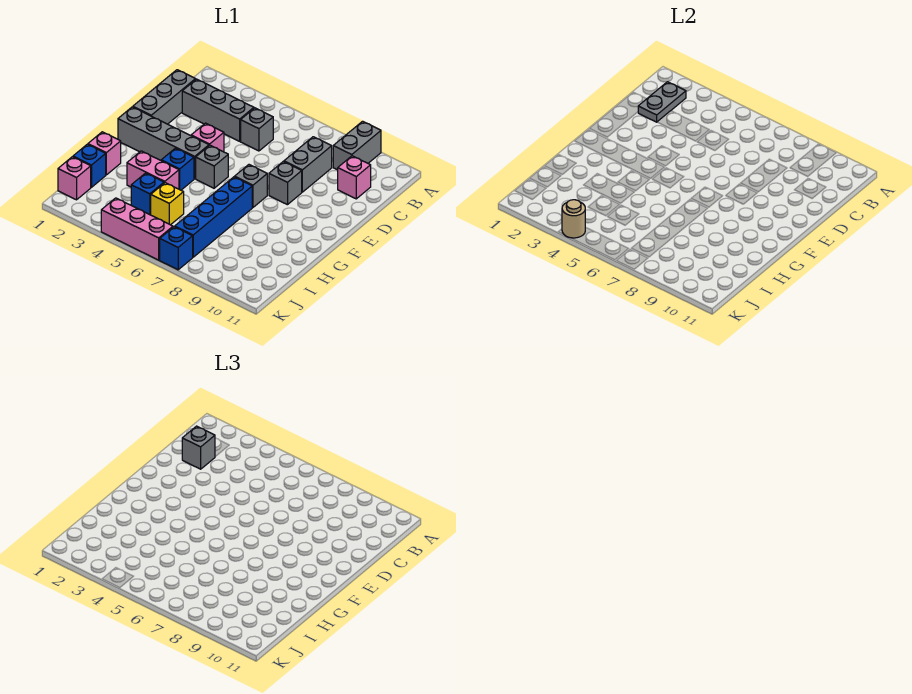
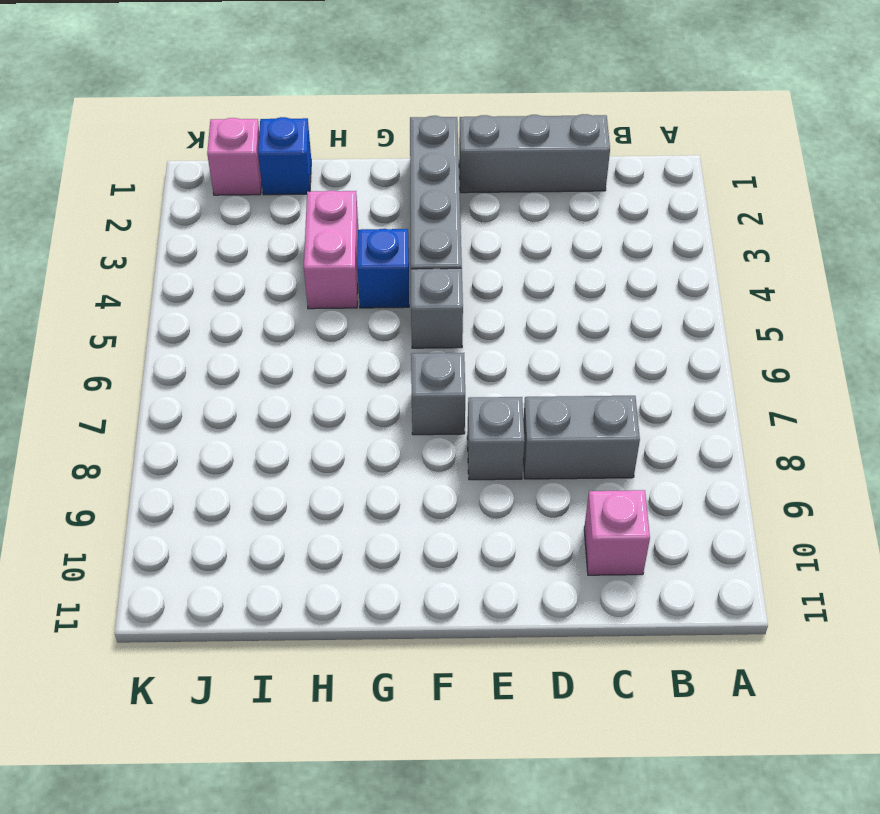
none -> grey brick A9:B9 level 1
none -> grey brick C2:C4 level 1
none -> grey brick C5 level 1

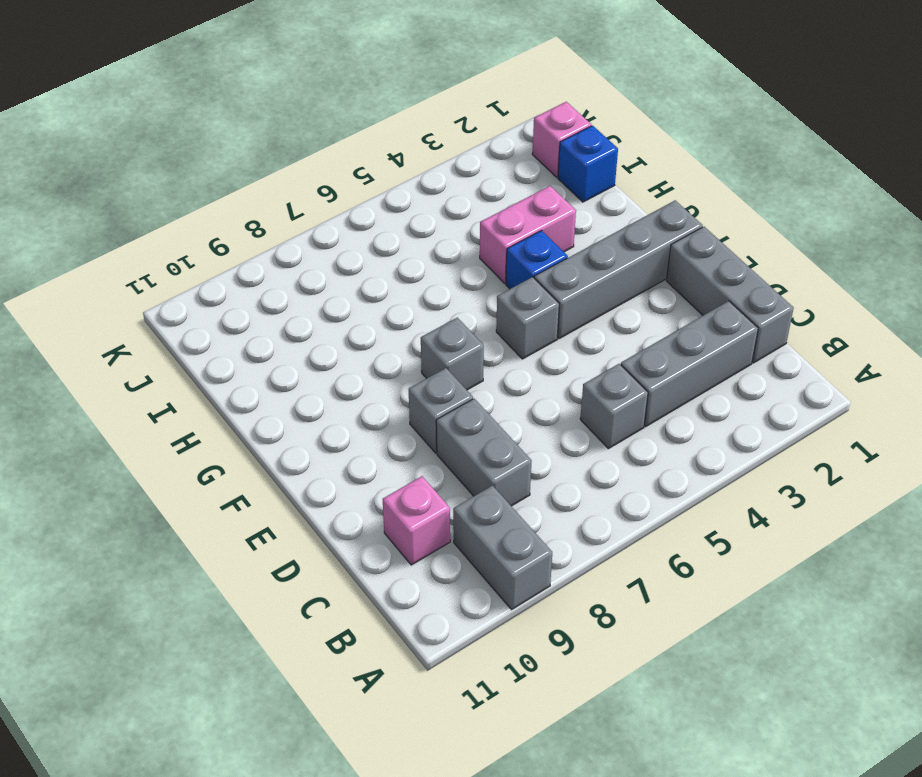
none -> pink brick E4 level 1
none -> blue brick G7:J7 level 1
none -> pink brick H1 level 1

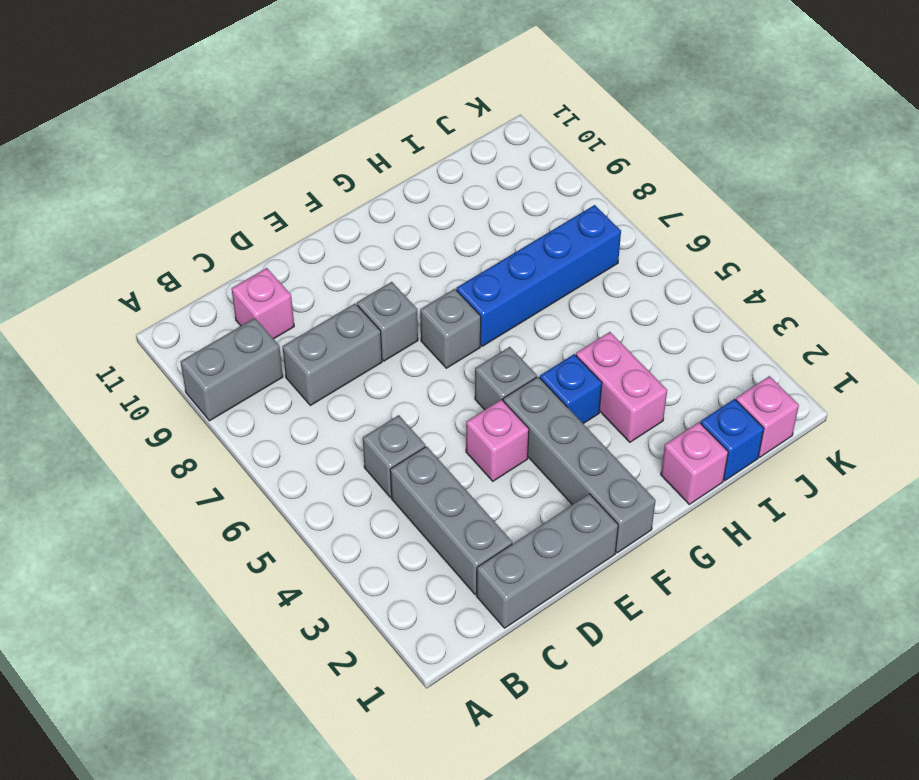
none -> blue brick I4 level 1
none -> yellow brick I5 level 1
none -> pink brick K4:K6 level 1

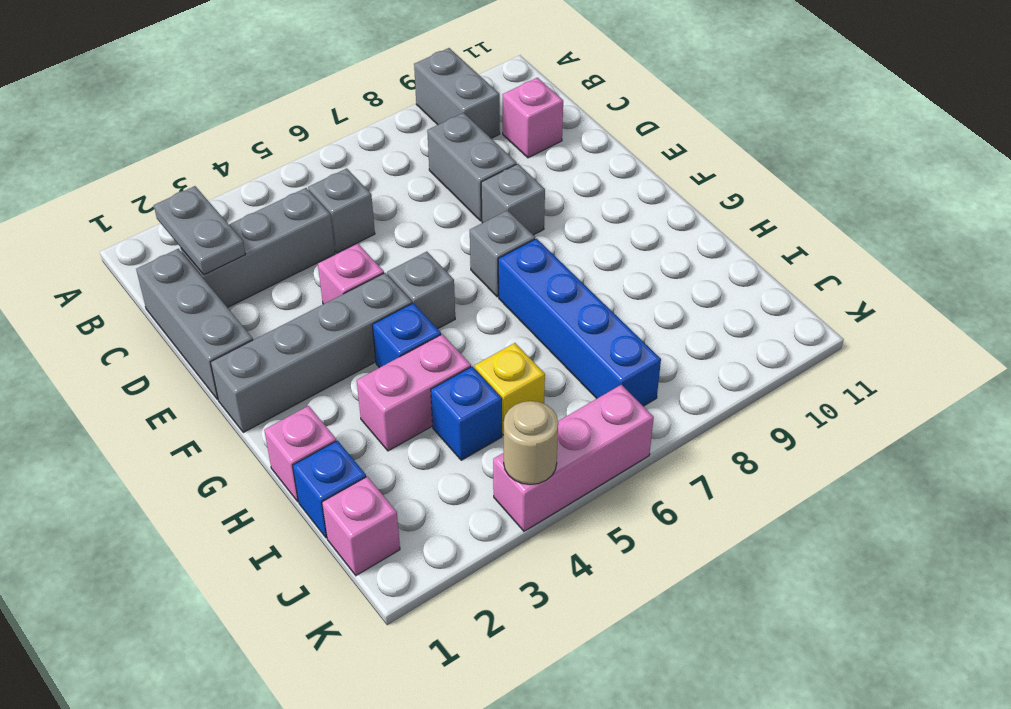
none -> blue brick K7 level 1
none -> grey brick C2 level 3

